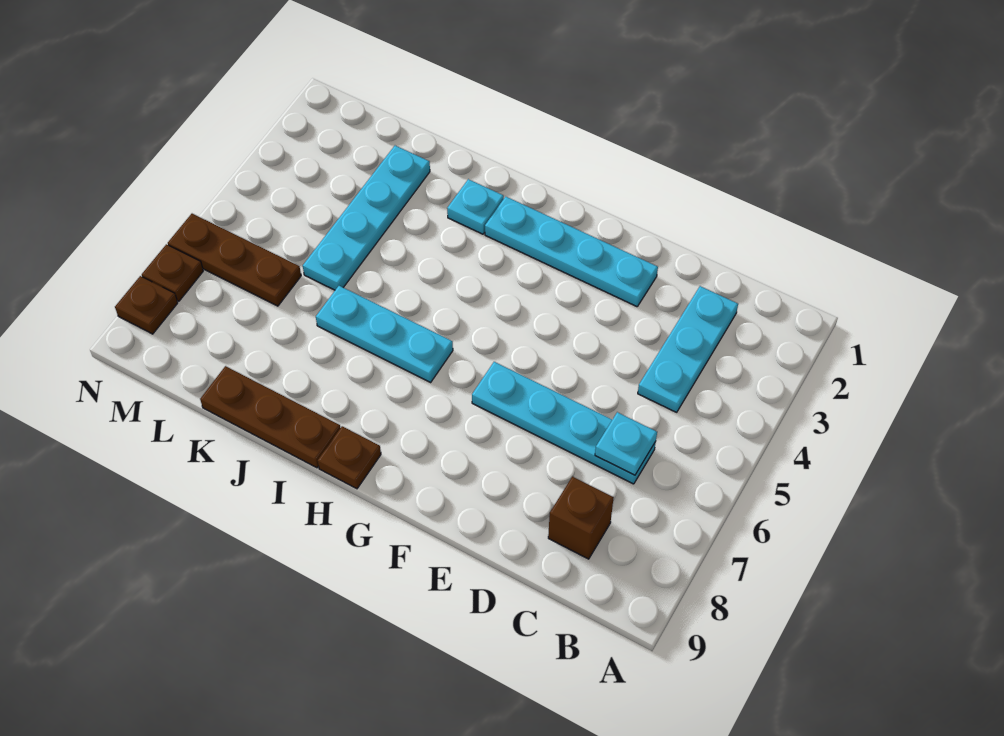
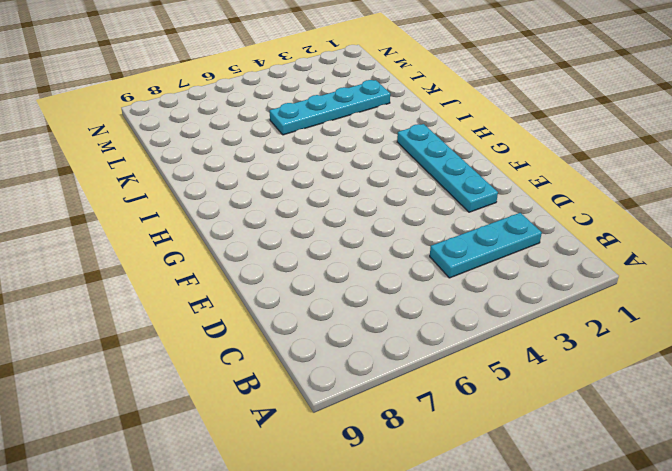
none -> cyan plate C6:F6 level 1
none -> brown brick C8 level 1
none -> cyan plate H6:J6 level 1

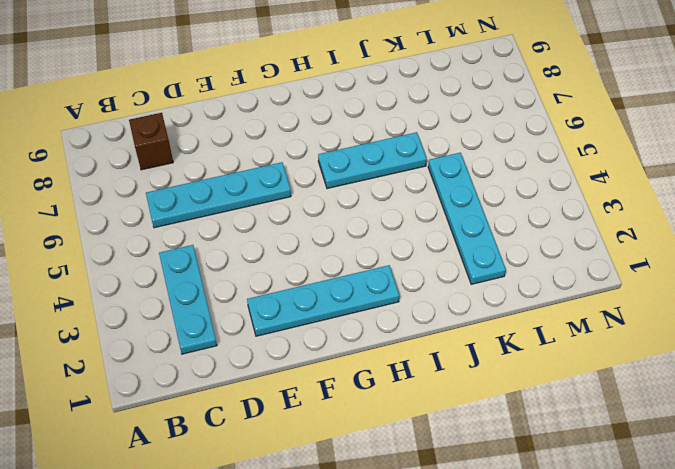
none -> brown plate H9 level 1
none -> cyan plate I2 level 1
none -> brown plate I9:K9 level 1

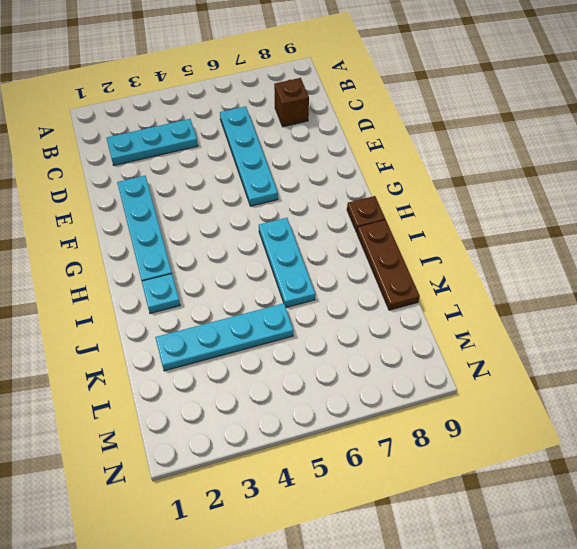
none -> brown plate L6:N6 level 1
none -> brown plate N7 level 1
none -> brown plate N8 level 1

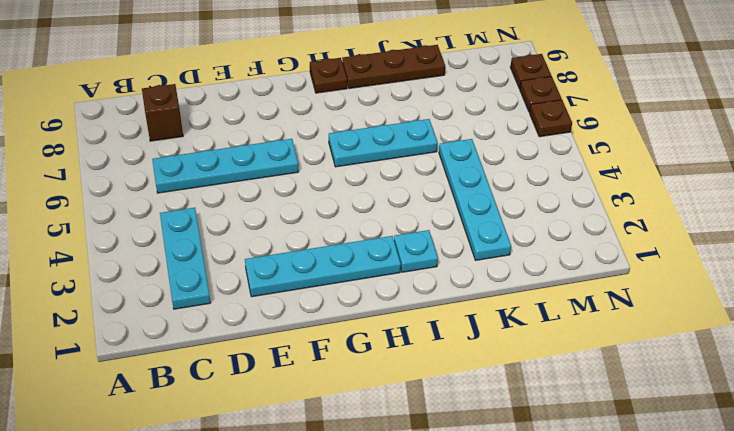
brown plate N6 level 1 -> brown plate L6:N6 level 1
none -> cyan plate C6 level 2

